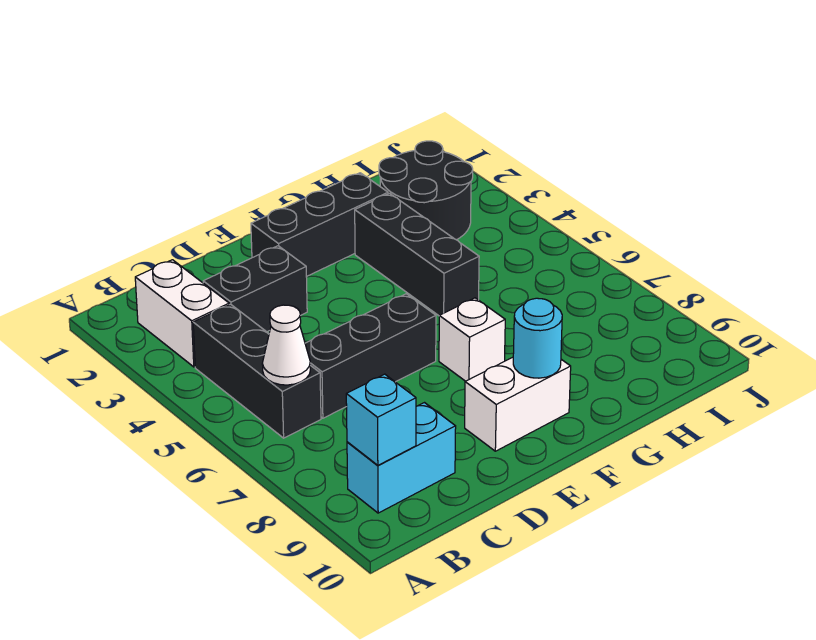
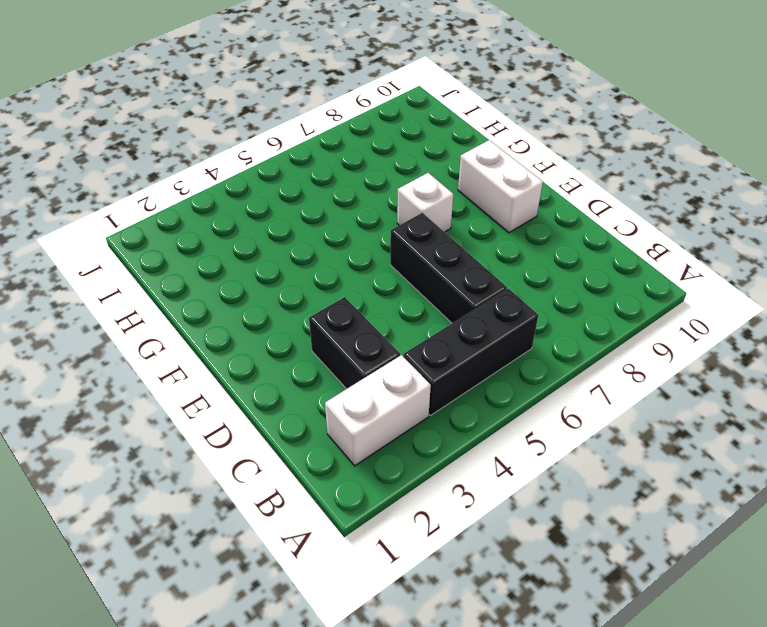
none -> cyan brick B9:C9 level 1
none -> black brick E2:G2 level 1
none -> black brick G3:G5 level 1

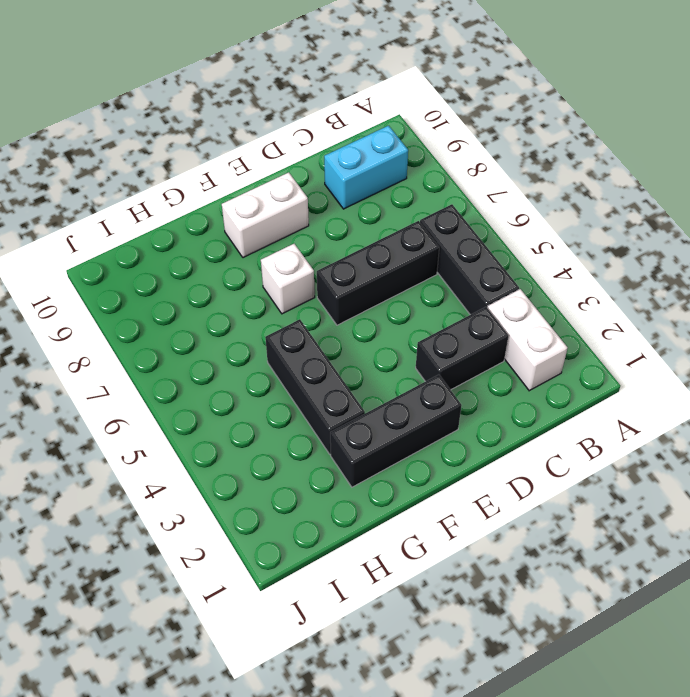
none -> black round brick H2:I3 level 1
none -> white cone B6 level 2
none -> cyan brick B9 level 2

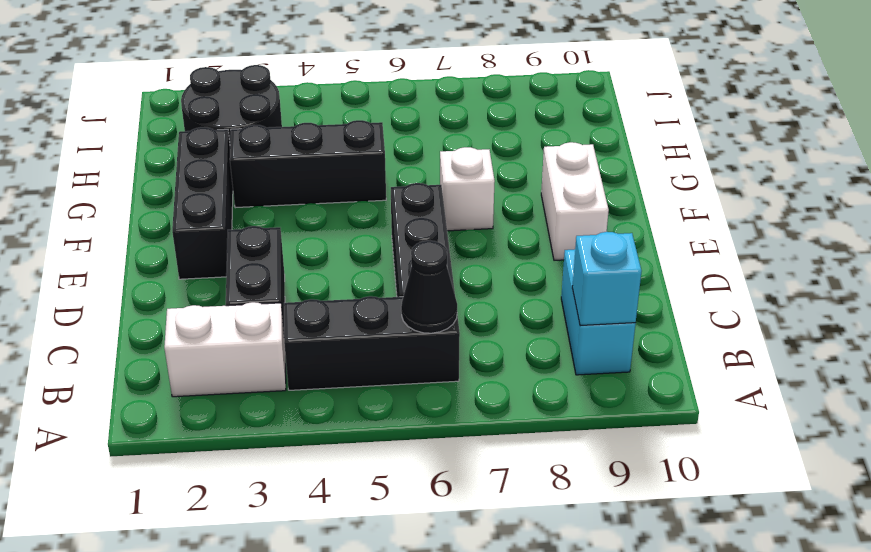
black cone B6 level 2 -> white cone B6 level 2
none -> cyan round brick F9 level 2

